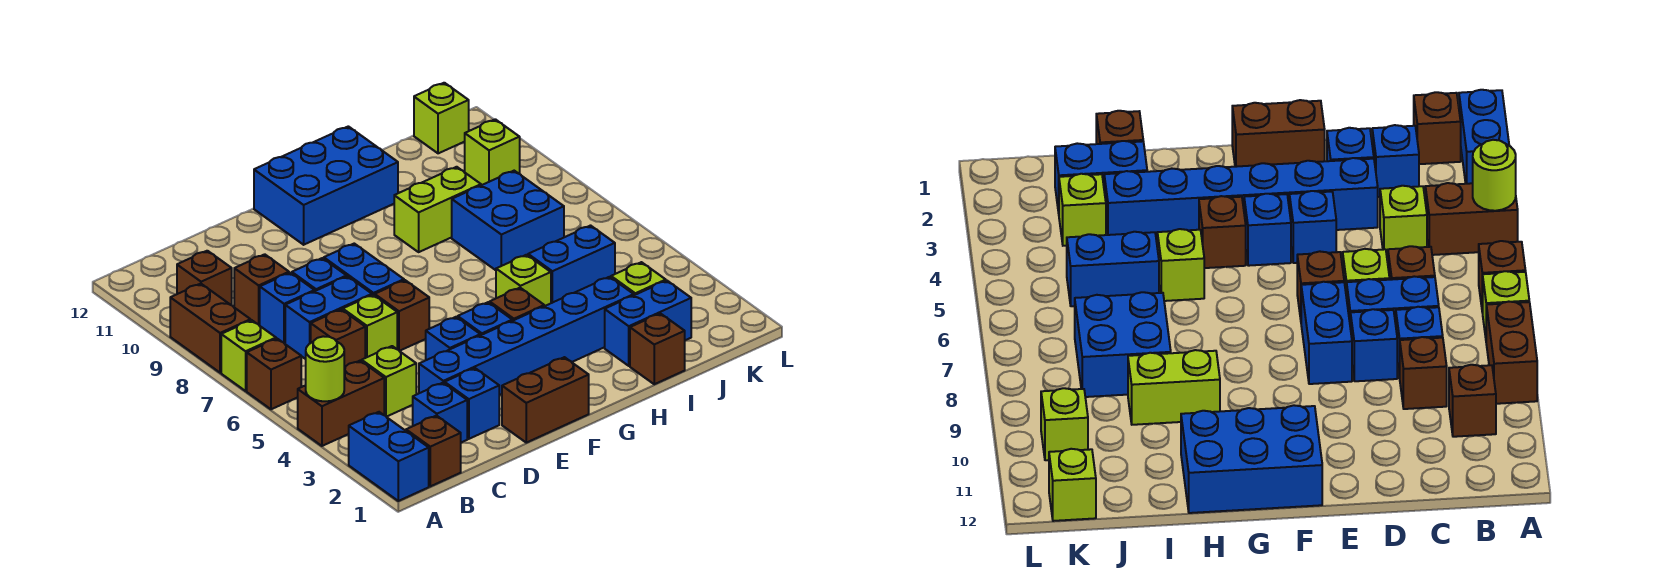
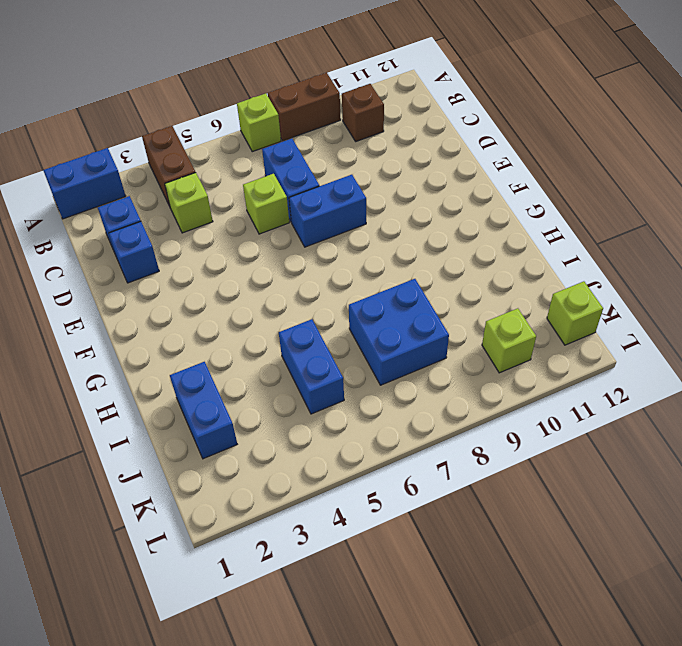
none -> brown brick A6 level 1
none -> brown brick B1 level 1
none -> brown brick C6 level 1
none -> blue brick C8 level 1

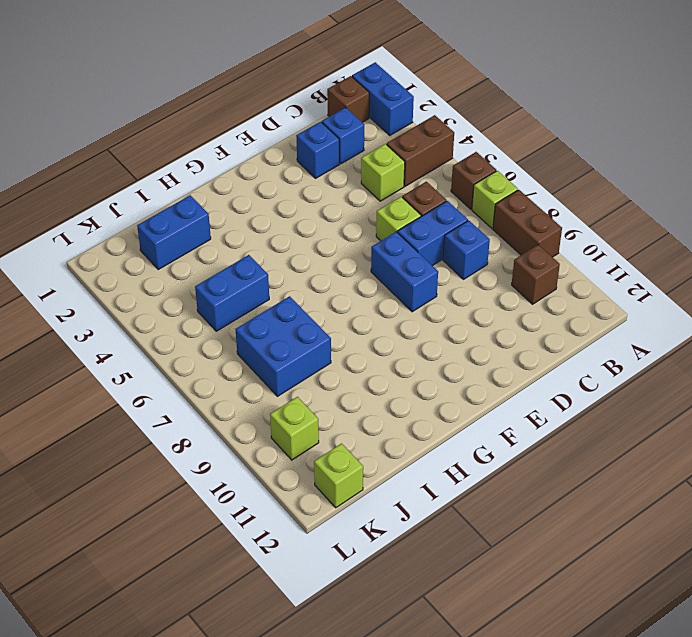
none -> brown brick C9 level 1
none -> blue brick D3:I3 level 1
none -> blue brick D8 level 1
none -> brown brick E1:F1 level 1

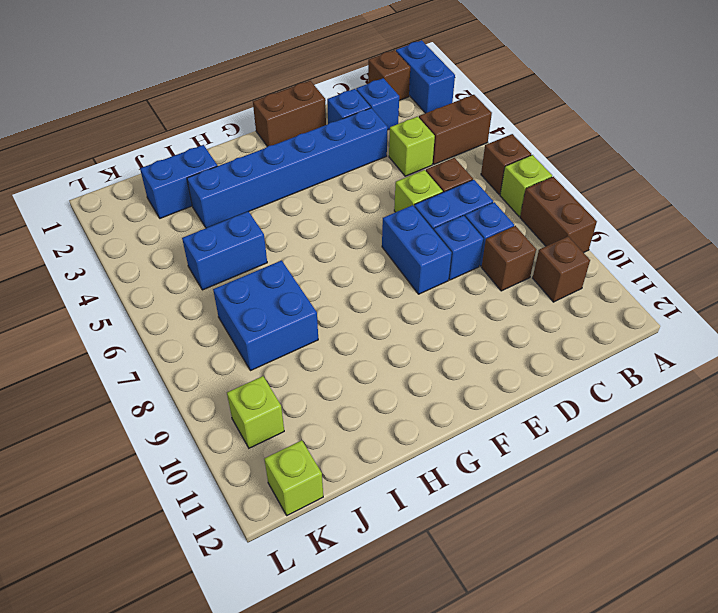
none -> blue brick E4 level 1
none -> brown brick E6 level 1
none -> blue brick F4 level 1
none -> blue brick F11:H12 level 1

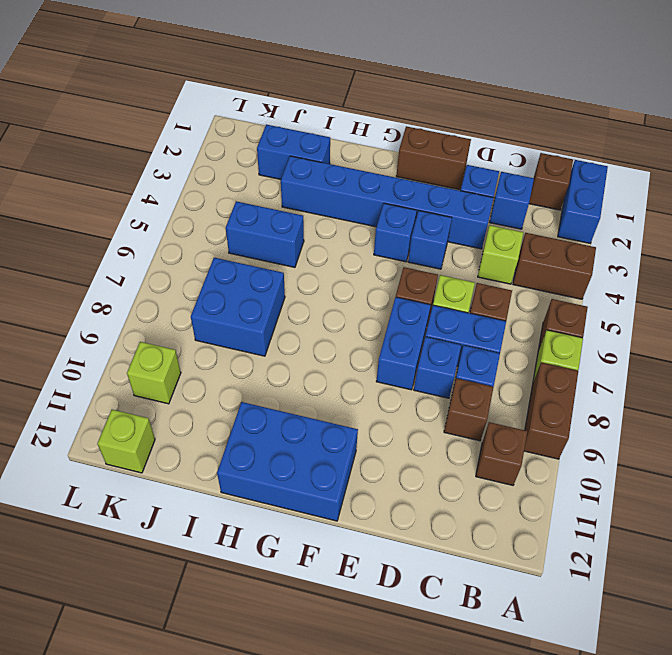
none -> brown brick G4 level 1
none -> lime brick H5 level 1
none -> lime brick H9:I9 level 1
none -> brown brick I1 level 1

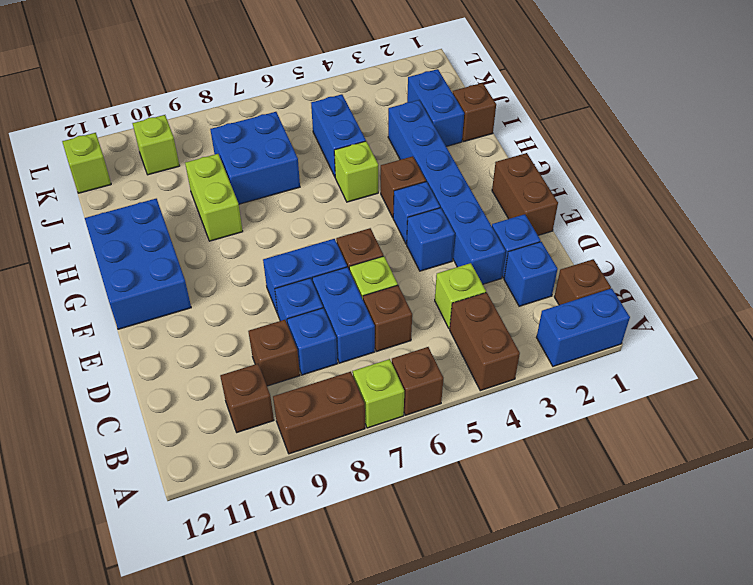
none -> lime brick J3 level 1
none -> lime round brick A4 level 2

